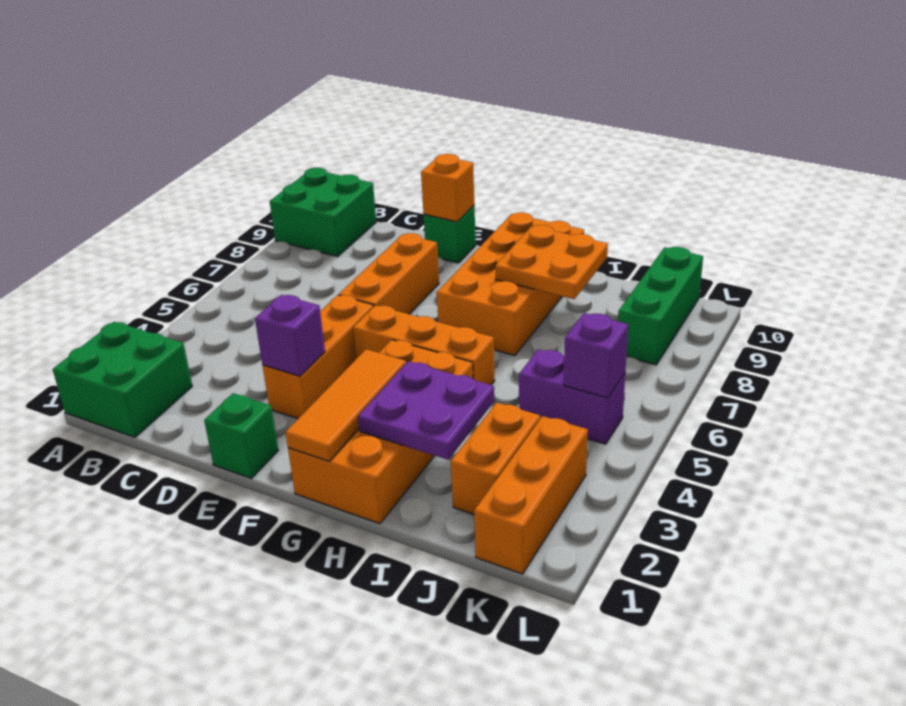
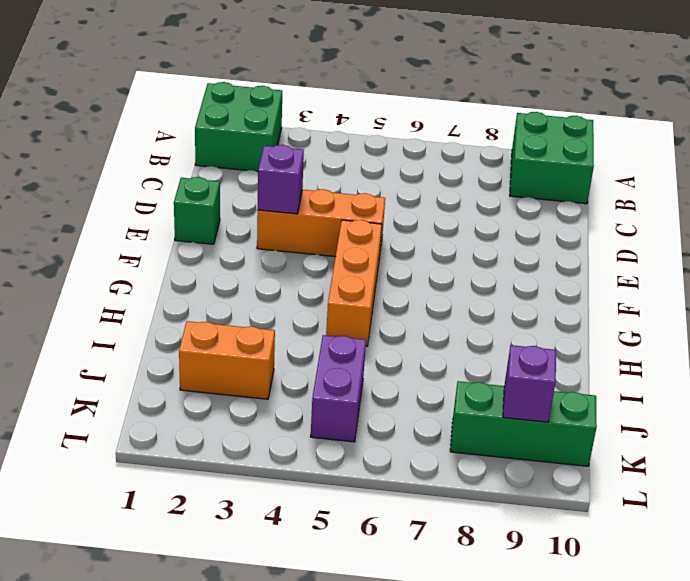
purple brick K9 level 2 -> purple brick K5 level 2
none -> orange brick E6:E8 level 1
none -> green brick E10 level 1
none -> orange brick G1:H4 level 1

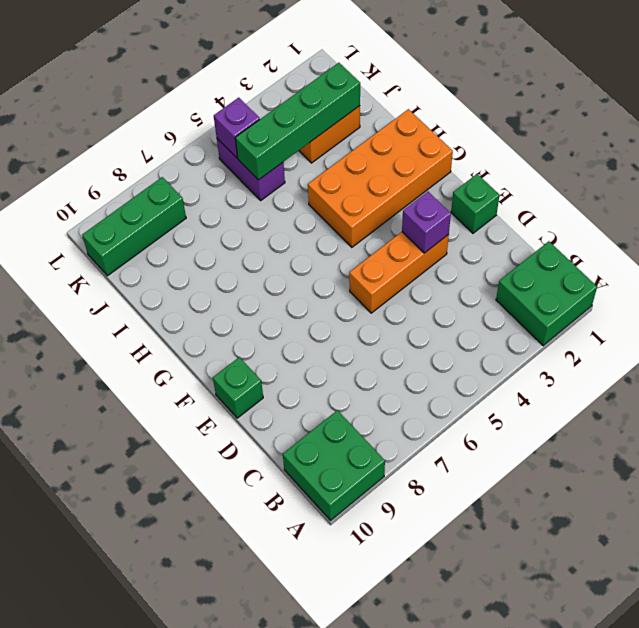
green brick J2:J5 level 2 -> none
none -> orange brick E6:E8 level 1
none -> orange brick F5:H5 level 1
none -> orange brick G7:H10 level 1

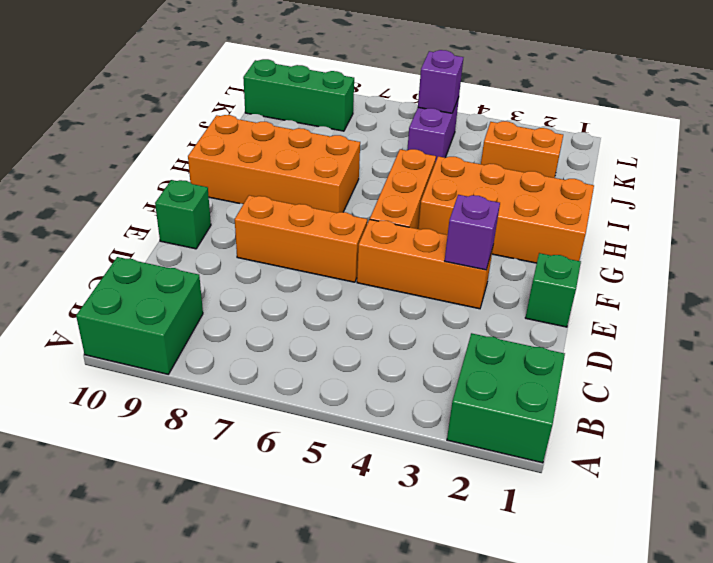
none -> orange brick K1:K3 level 1
none -> orange brick E10 level 2
none -> orange tile G1:G3 level 2

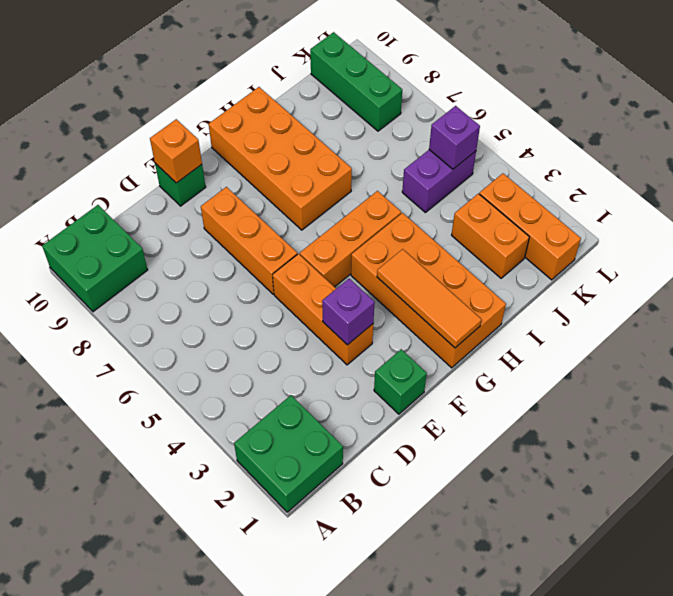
none -> purple plate H2:I3 level 2
none -> orange plate H8:I9 level 2

